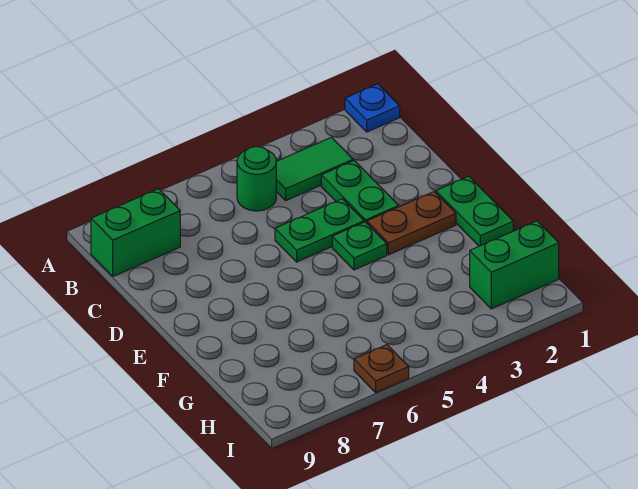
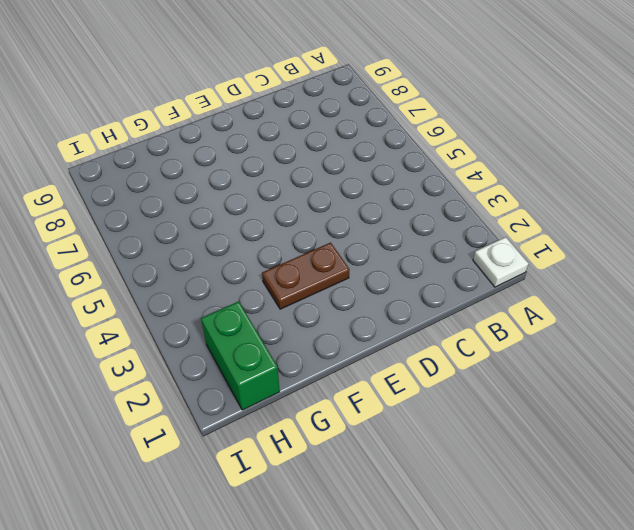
white plate A1 level 1 -> blue plate A1 level 1
brown plate E3:F3 level 1 -> brown plate E2:E3 level 1
none -> green tile B3:B4 level 1
none -> green round brick B5 level 1

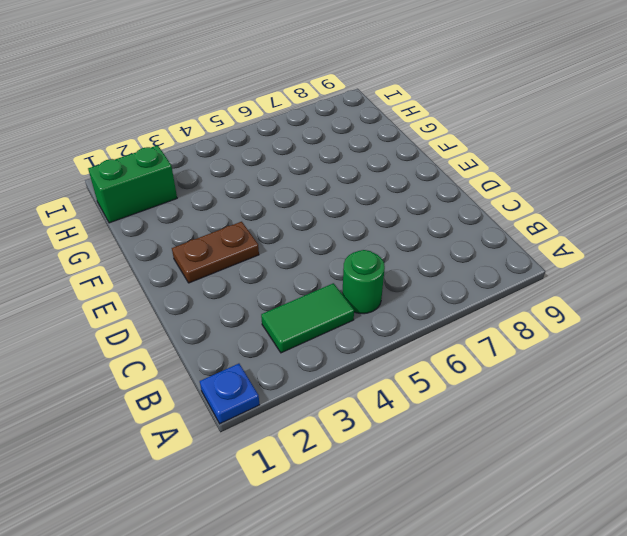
none -> green brick B8:B9 level 1
none -> green plate C3:D3 level 1

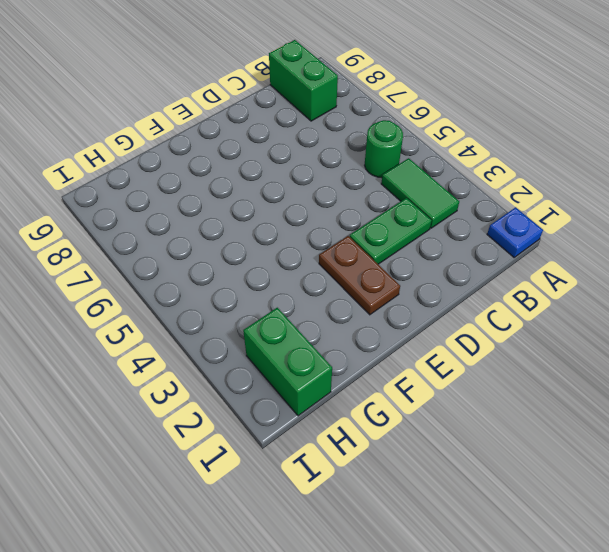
none -> green plate D4:D5 level 1
none -> green plate E1:F1 level 1

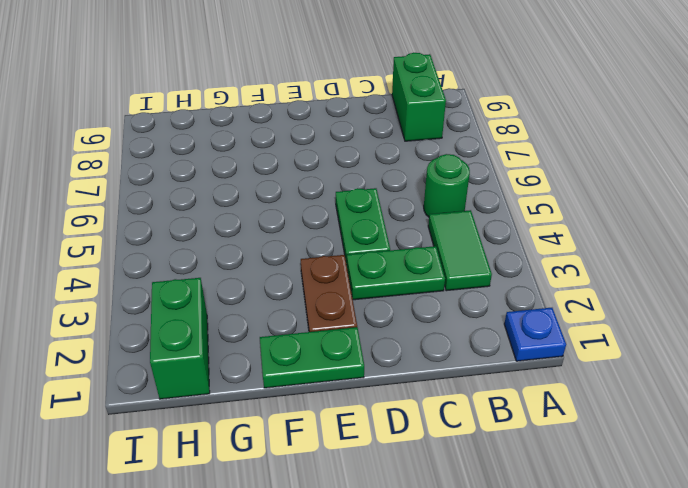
none -> green plate E4 level 1
none -> brown plate I6 level 1

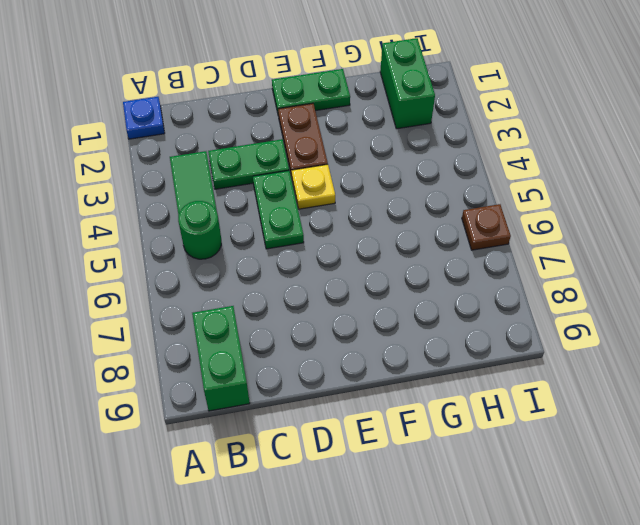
yellow plate E4 level 1 -> green plate E4 level 1

